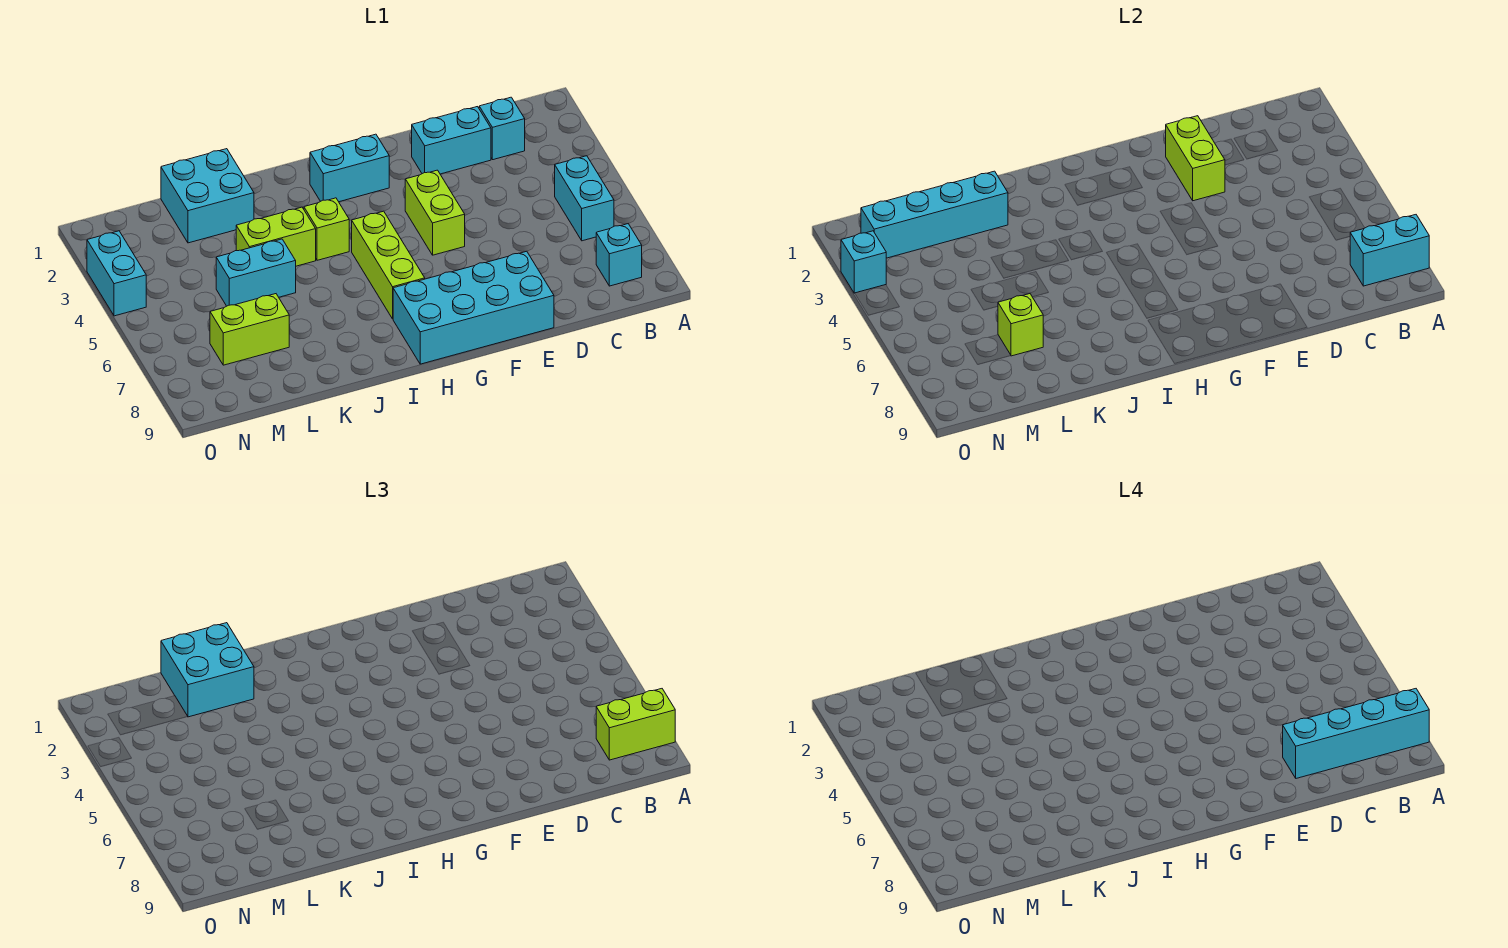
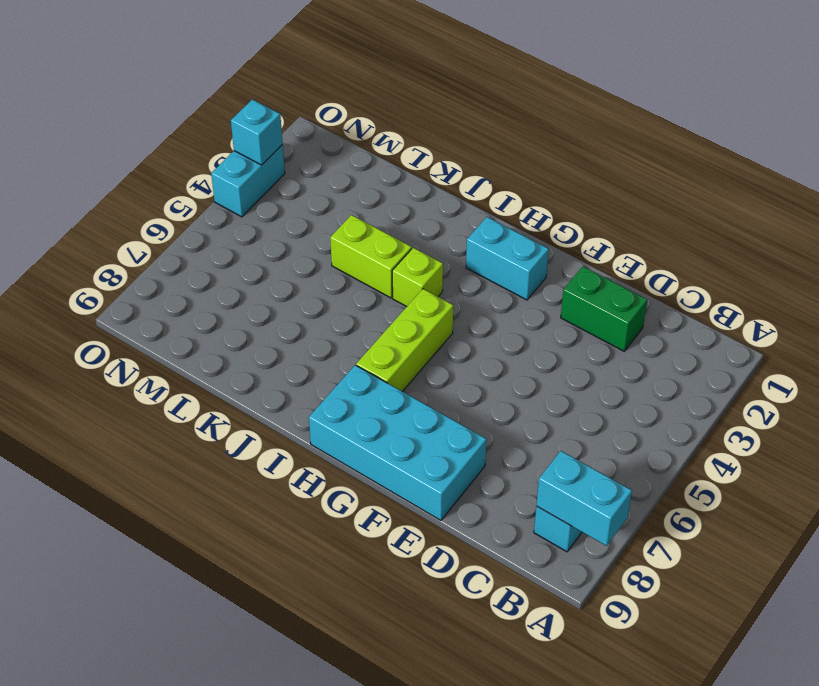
green brick D2:E2 level 1 -> cyan brick D2:E2 level 1
none -> cyan brick B5:B6 level 1
none -> cyan brick C2 level 1
none -> lime brick F4:F5 level 1

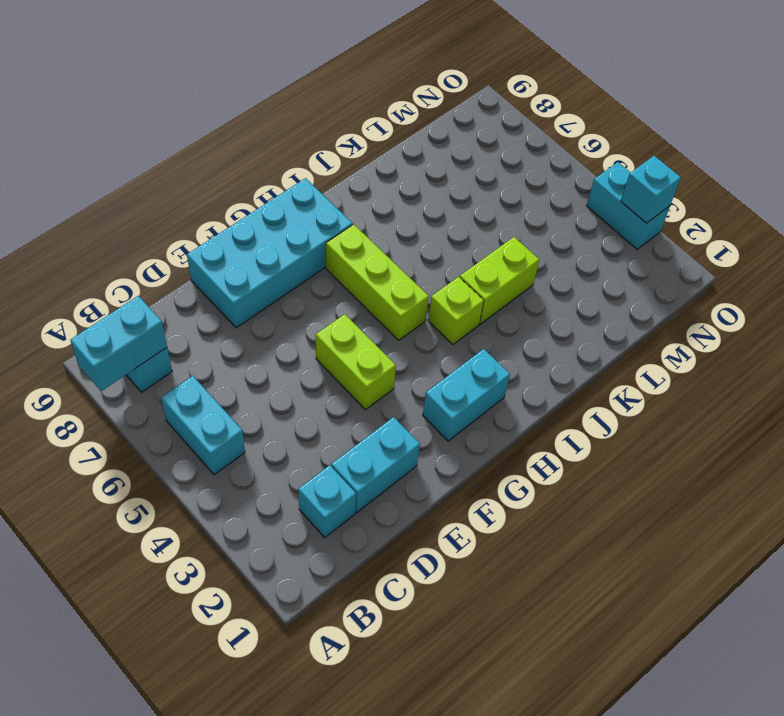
none -> cyan brick K1:L2 level 1
none -> cyan brick K5:L5 level 1
none -> lime brick L7:M7 level 1

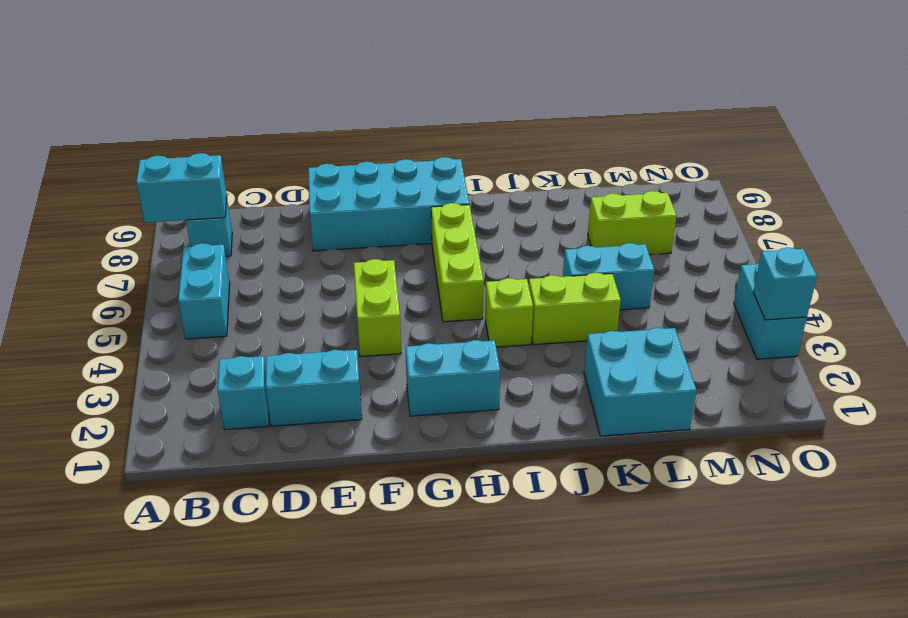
none -> lime brick E2:E3 level 2
none -> cyan brick K2:N2 level 2
none -> lime brick L7 level 2

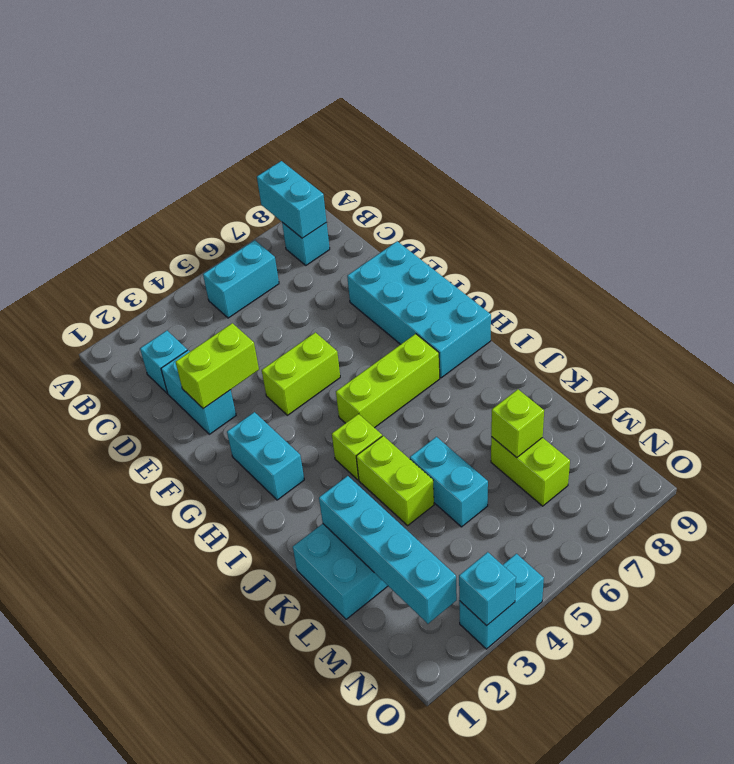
none -> lime brick A8:B8 level 3
none -> cyan brick K1:L2 level 3
none -> cyan brick A8:D8 level 4

